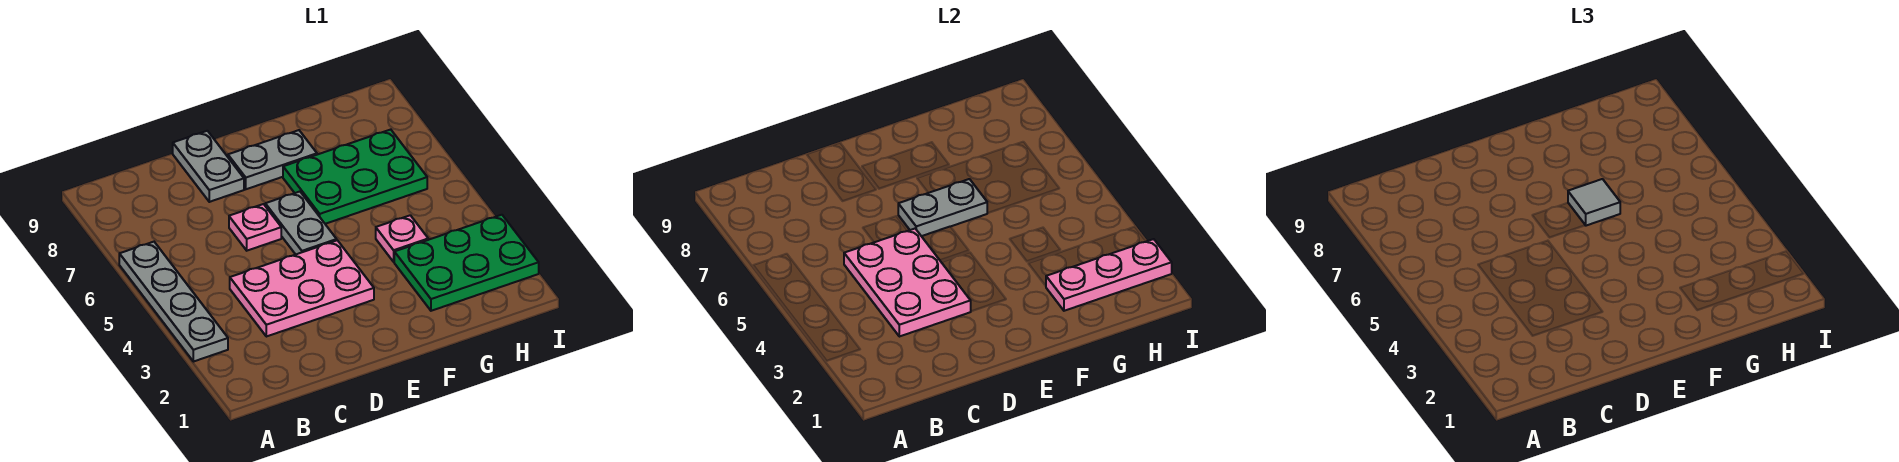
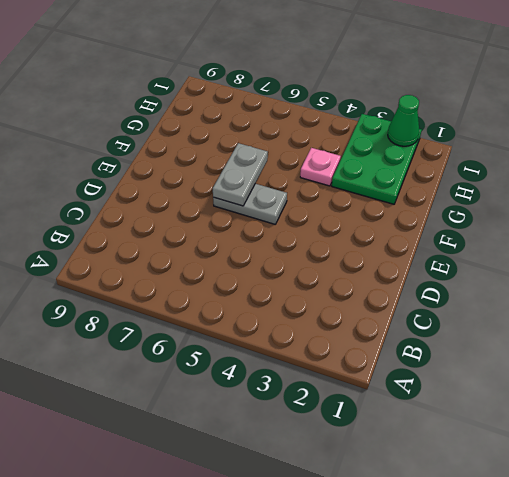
green cone I2 level 2 -> pink plate G2:I2 level 2
none -> grey plate A3:A6 level 1
none -> pink plate C3:E4 level 1
none -> pink plate D6 level 1

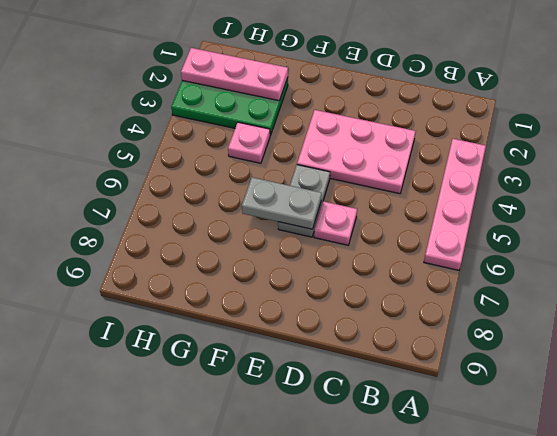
pink plate A3:A6 level 1 -> grey plate A3:A6 level 1
none -> grey plate D8:D9 level 1
none -> grey plate E8:F8 level 1
none -> green plate F6:H7 level 1

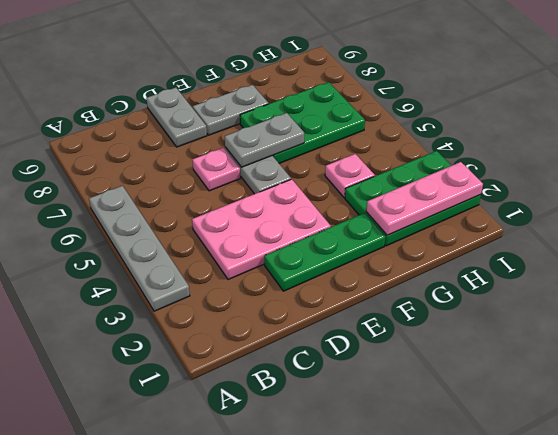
green plate D2:F2 level 1 -> none
none -> pink plate C3:D5 level 2
none -> grey tile F6 level 3

